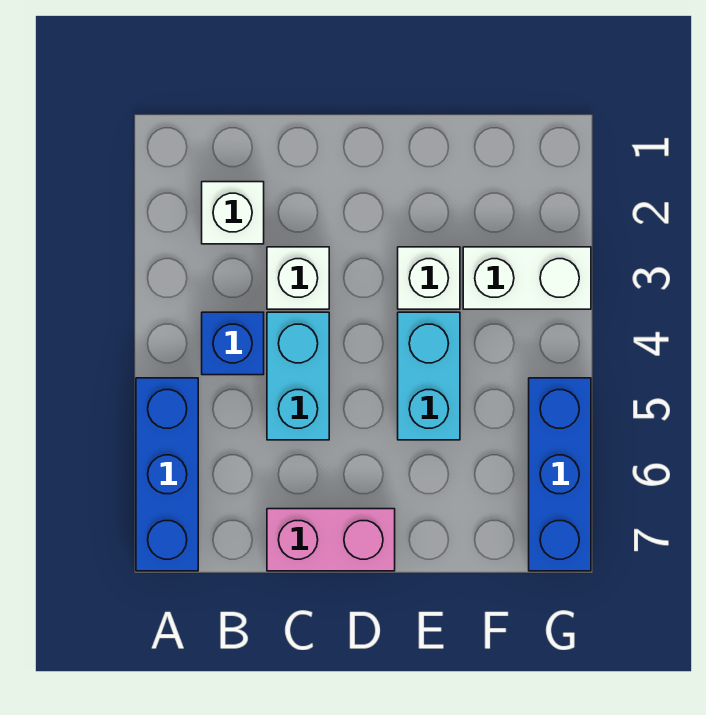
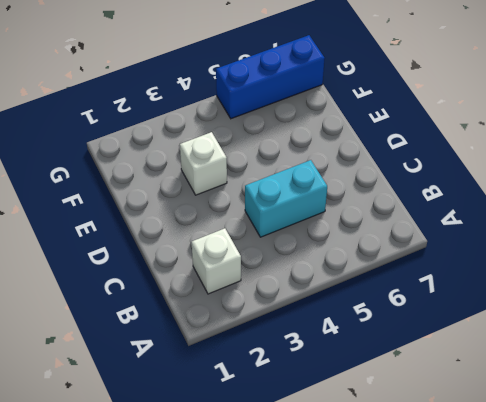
none -> blue brick A5:A7 level 1
none -> blue brick B4 level 1

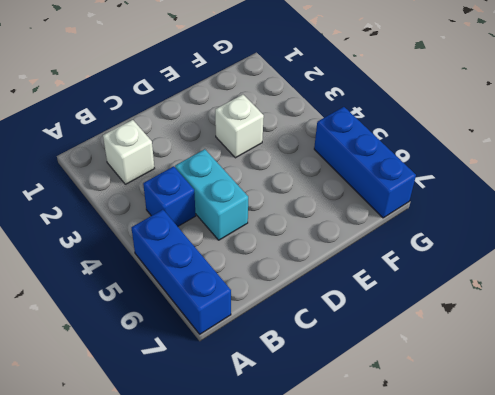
none -> white brick C3 level 1
none -> pink brick C7:D7 level 1

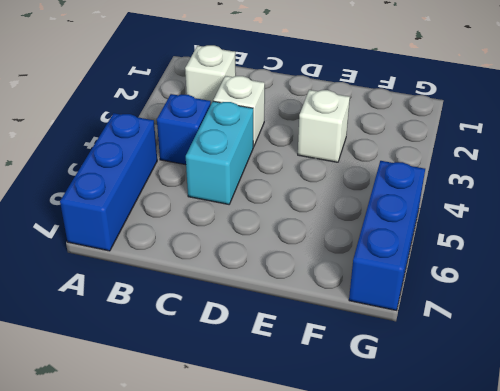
none -> pink brick C7:D7 level 1
none -> cyan brick E4:E5 level 1

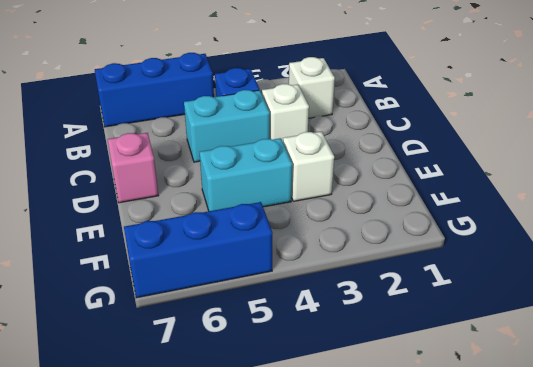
pink brick D7 level 1 -> pink brick C7:D7 level 1
none -> white brick F3:G3 level 1

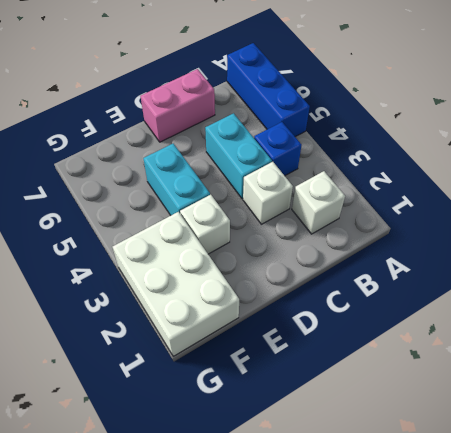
white brick F1:G3 level 1 -> white brick F3:G3 level 1
none -> blue brick G5:G7 level 1

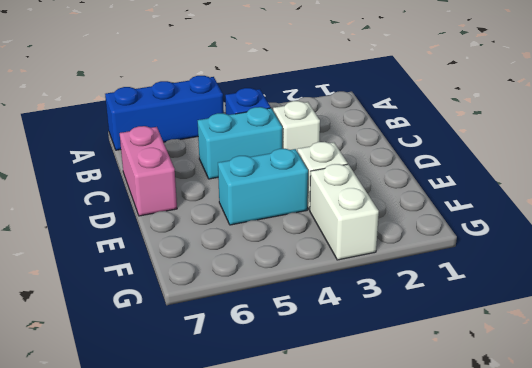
none -> white brick B2 level 1
none -> blue brick G5:G7 level 1

